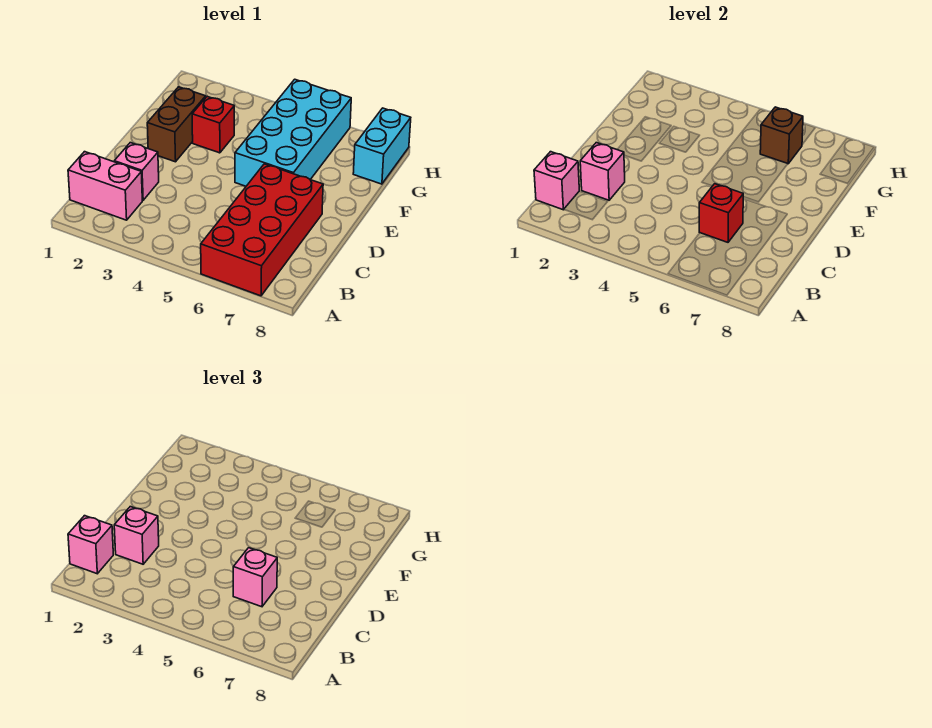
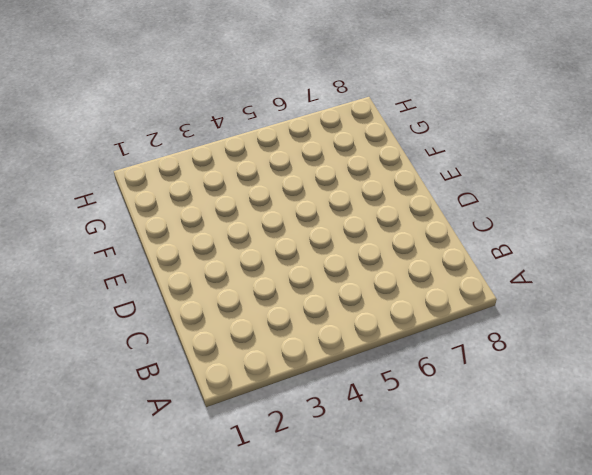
none -> red brick A6:D7 level 1
none -> pink brick B1:B2 level 1
none -> pink brick C2 level 1

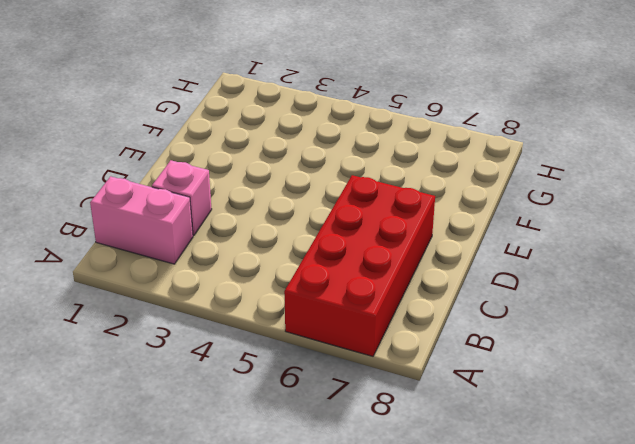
none -> brown brick E2:F2 level 1
none -> cyan brick E5:H6 level 1
none -> red brick F3 level 1

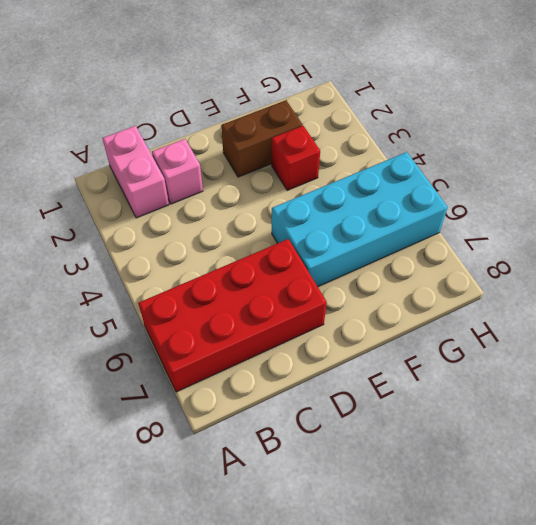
none -> cyan brick G8:H8 level 1
none -> pink brick B1 level 2
none -> pink brick C2 level 2

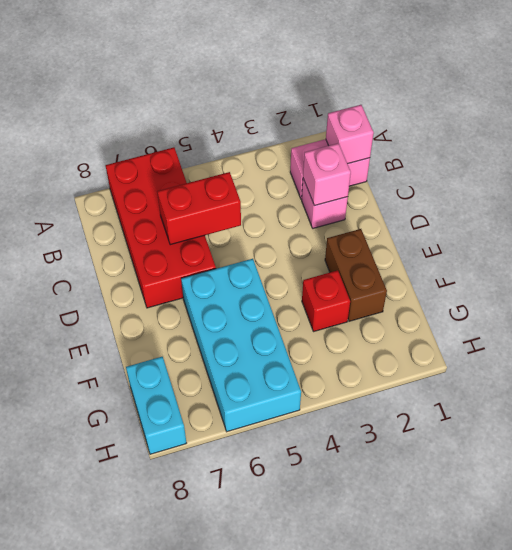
red brick C5:C6 level 2 -> red brick C6 level 2
none -> brown brick G6 level 2
none -> pink brick B1 level 3
none -> pink brick C2 level 3

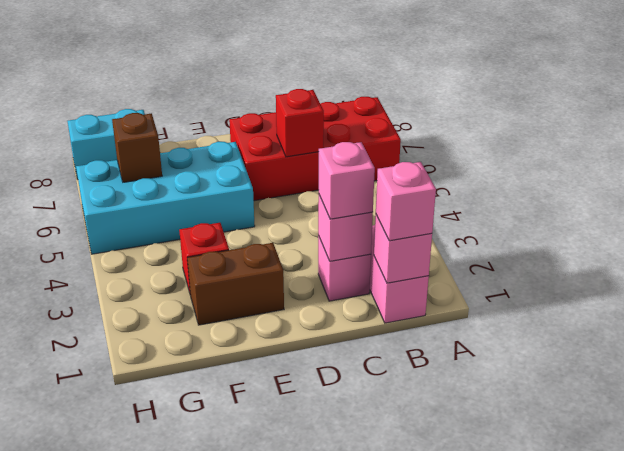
none -> pink brick C6 level 3

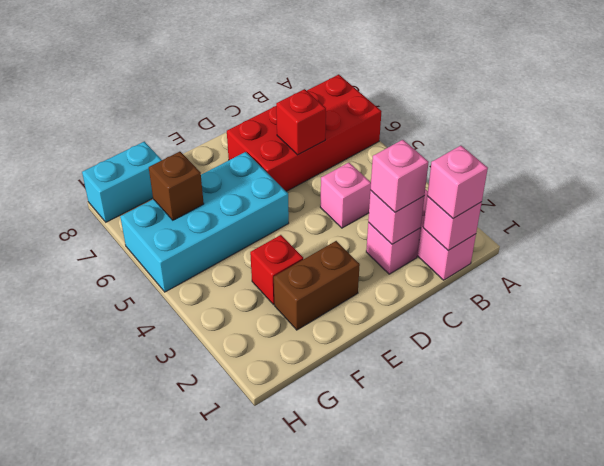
pink brick C4 level 1 -> pink brick C6 level 3

